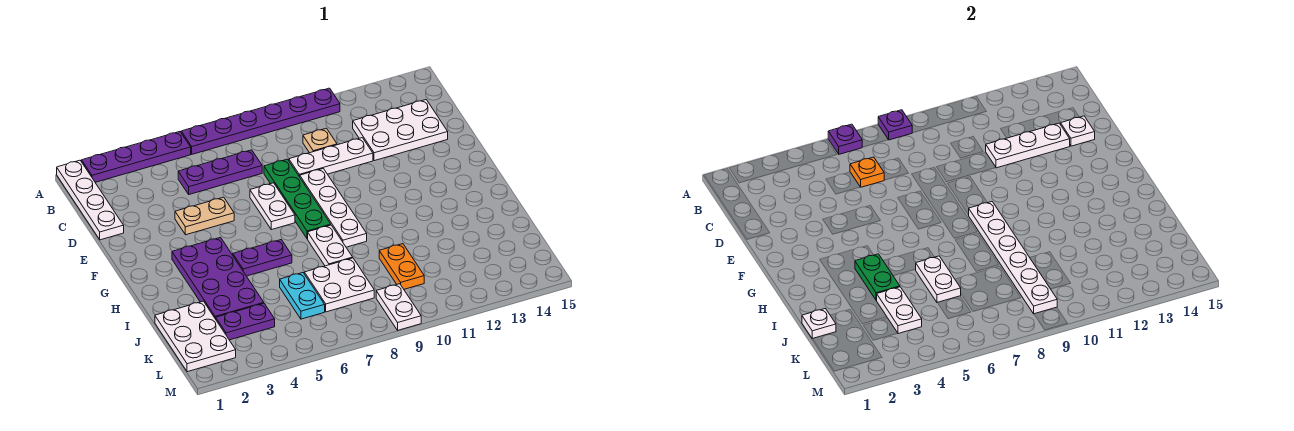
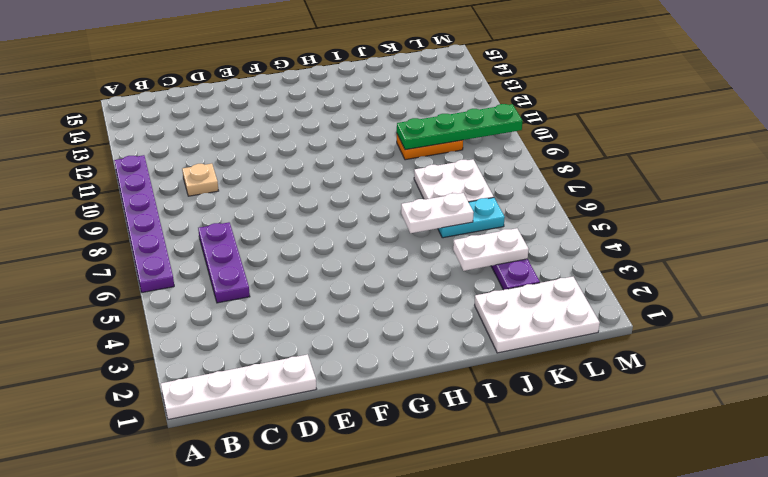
green plate J10:M10 level 2 -> green plate D8:G8 level 1
none -> purple plate A2:A5 level 1
none -> white plate C12:D14 level 1
none -> white plate D9:D11 level 1
none -> tan plate E4:E5 level 1

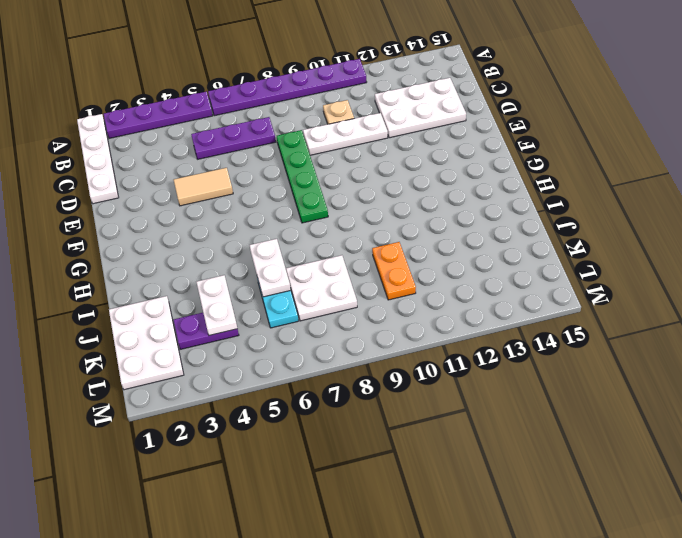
tan tile E4:E5 level 1 -> tan plate E4:E5 level 1
none -> white plate E7:F7 level 1
none -> white plate E9:H9 level 1
none -> purple plate G3:J4 level 1
none -> purple plate H5:H6 level 1

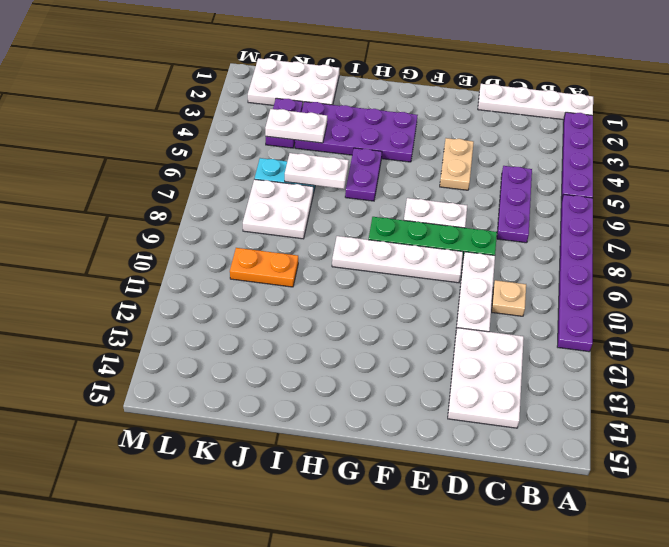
none -> white plate H8:I8 level 1
none -> white plate L9:M9 level 1
none -> purple plate A6 level 2
none -> purple plate A8 level 2

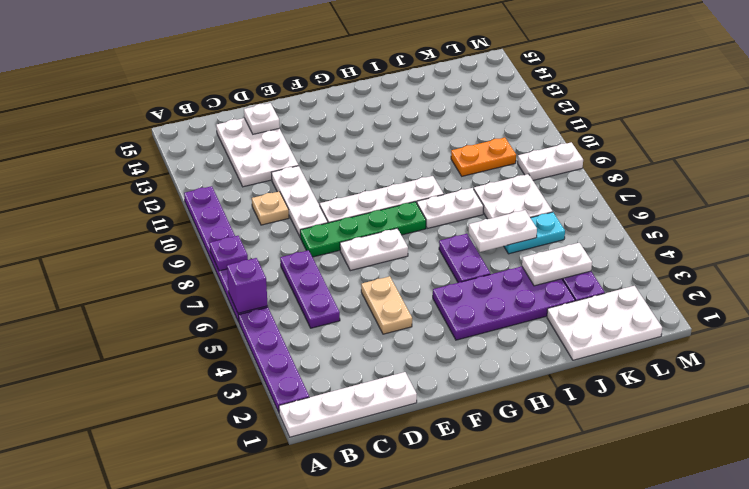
purple brick A6 level 2 -> purple plate A6 level 2
none -> orange plate C6 level 2
none -> white plate D11:D13 level 2
none -> white plate G9:L9 level 2
none -> green plate H4:I4 level 2

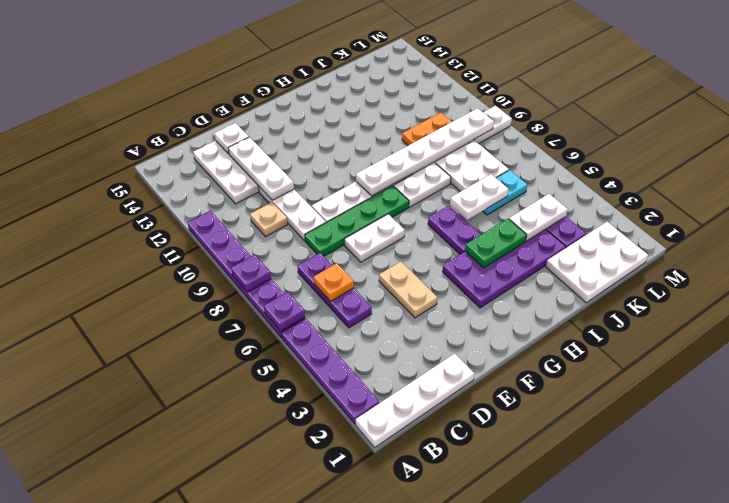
none -> white plate J1 level 2

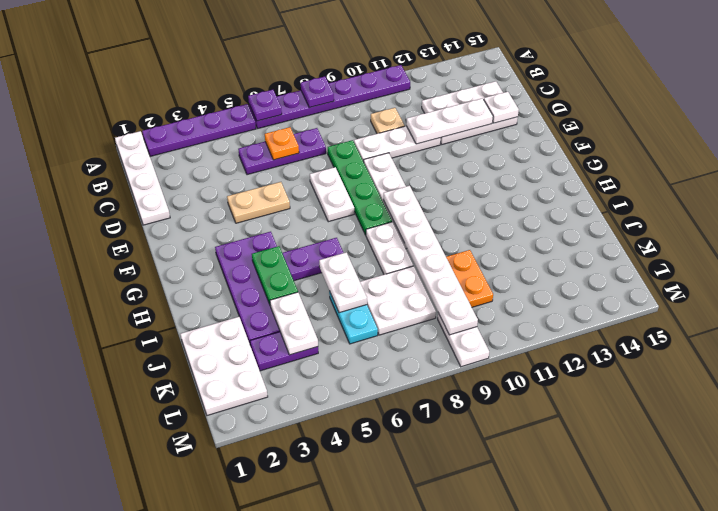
none -> white plate J1 level 2

